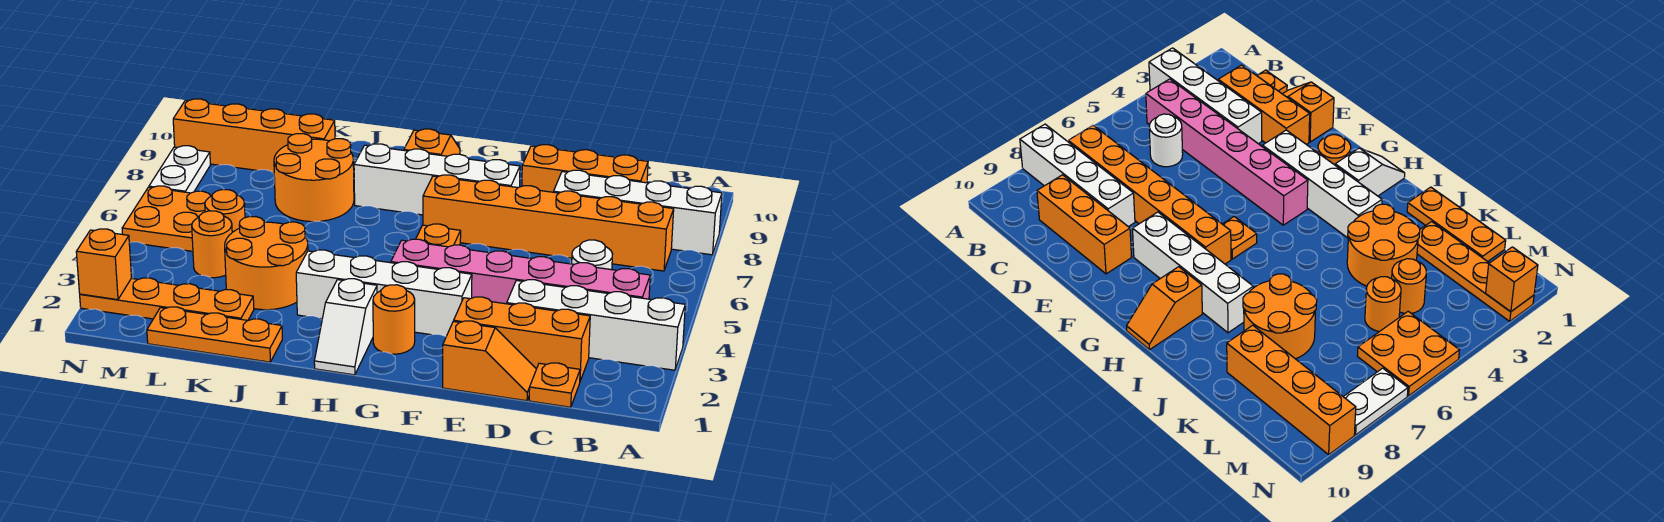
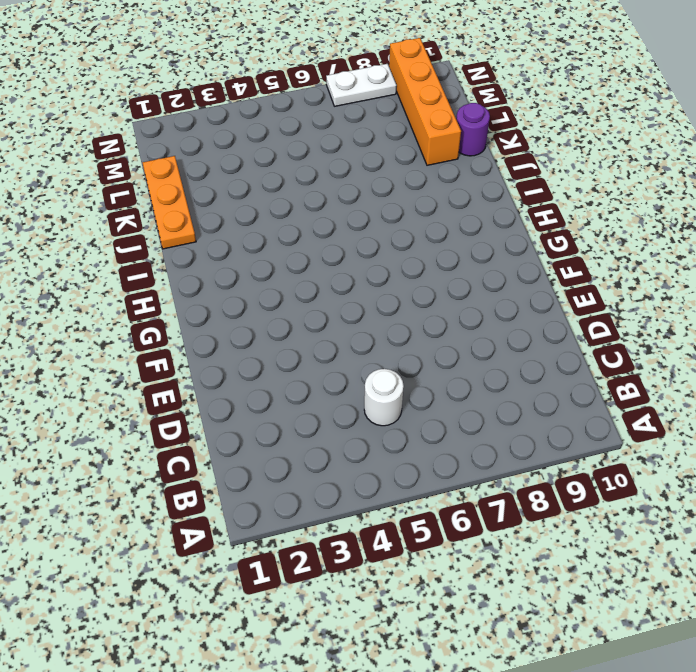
purple round brick K10 level 1 -> none
none -> white brick A3:D3 level 1
none -> white brick A8:D8 level 1
none -> pink brick B4:G4 level 1

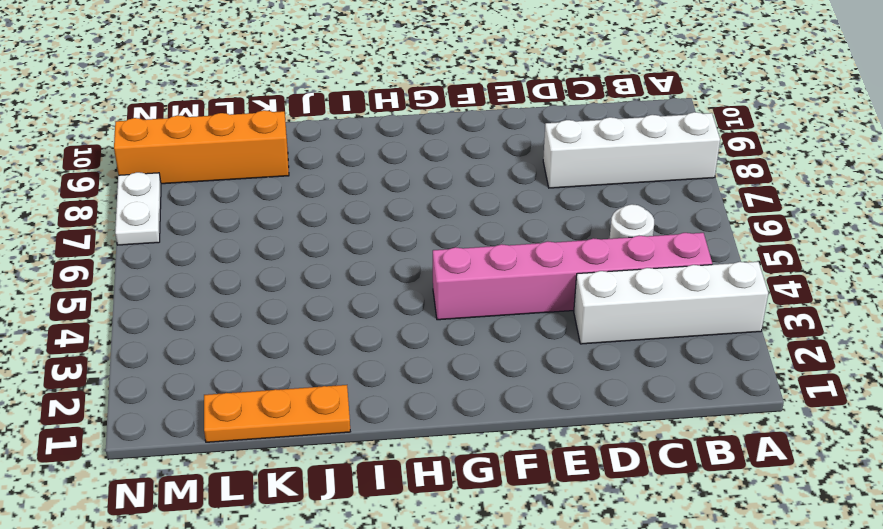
none -> orange brick B7:G7 level 1
none -> orange plate C1 level 1
none -> orange brick C2:E2 level 1

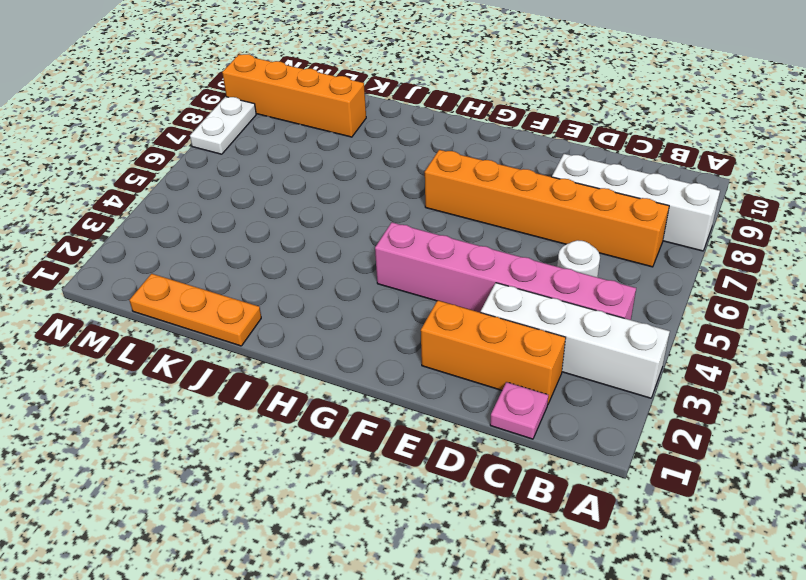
pink plate C1 level 1 -> orange plate C1 level 1
none -> orange brick C9:E9 level 1
none -> orange slope D1:E1 level 1 top E
none -> white brick F3:I3 level 1

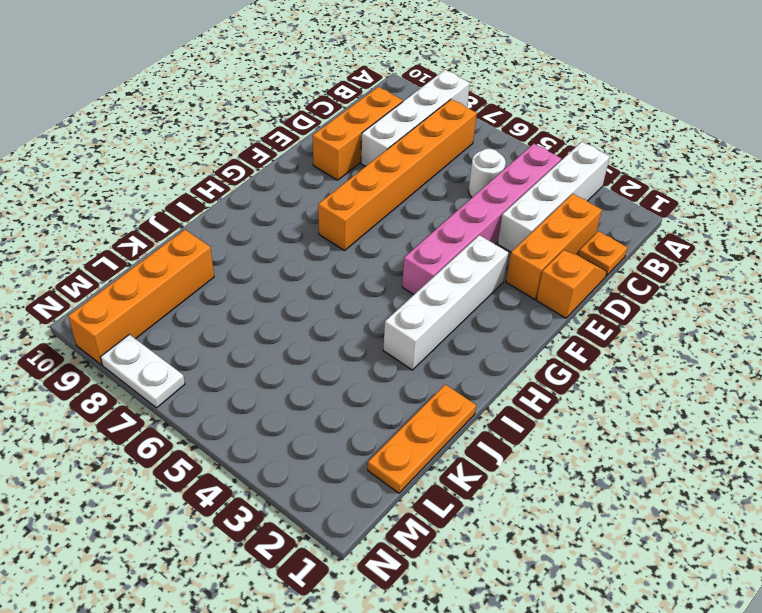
none -> white brick F8:I8 level 1
none -> orange round brick G2 level 1
none -> orange plate G6 level 1

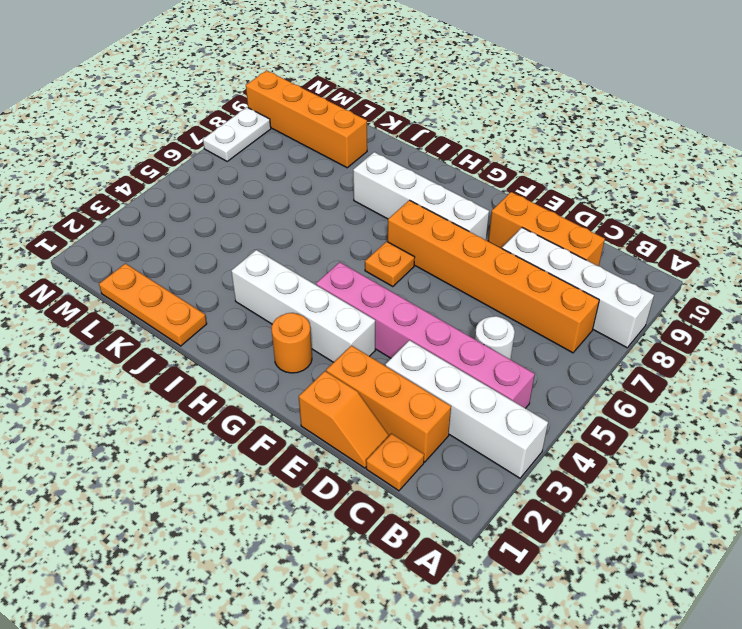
none -> white slope H1:H2 level 1 top 2
none -> orange slope H9:H10 level 1 top 9
none -> orange round brick J3:K4 level 1

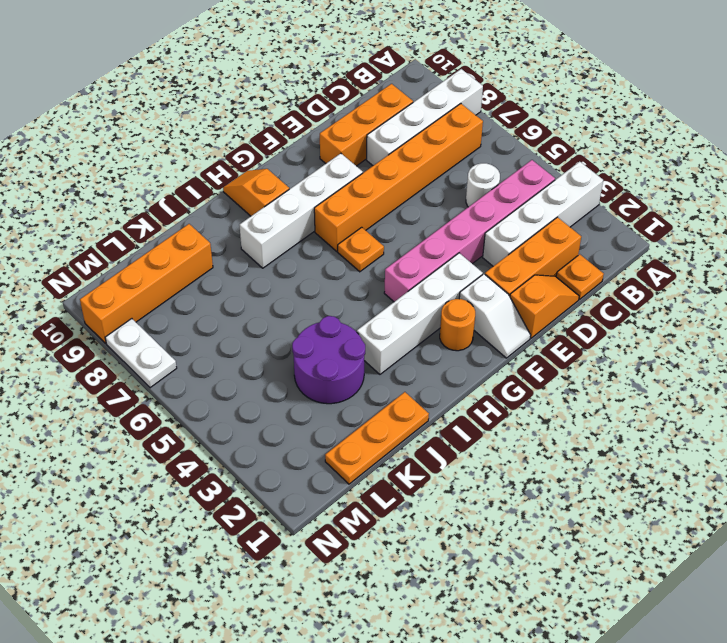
white slope F1:F2 level 1 top 2 -> white slope H1:H2 level 1 top 2
purple round brick J3:K4 level 1 -> orange round brick J3:K4 level 1
none -> orange round brick J7:K8 level 1
none -> orange plate K2:N2 level 1
none -> orange round brick L4 level 1

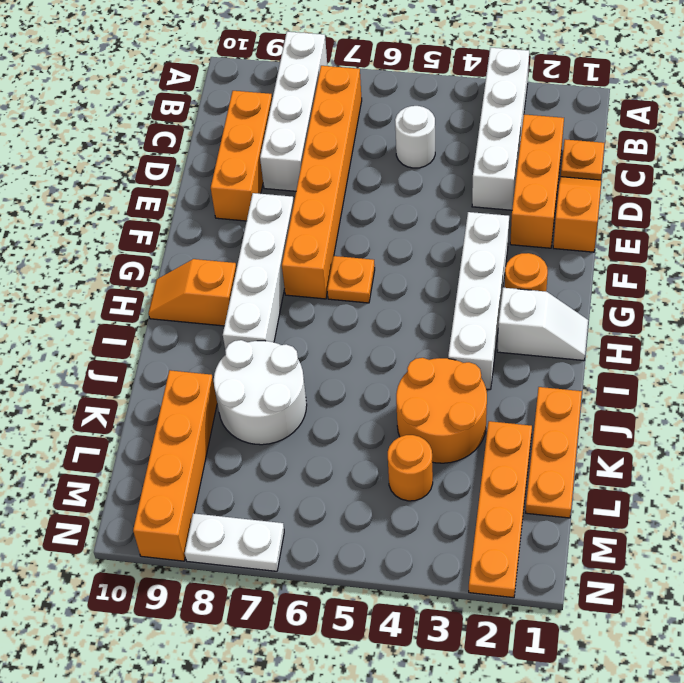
white round brick J7:K8 level 1 -> orange round brick J7:K8 level 1
none -> pink brick B4:G4 level 1
none -> orange round brick L5 level 1
none -> orange plate M5:N6 level 1

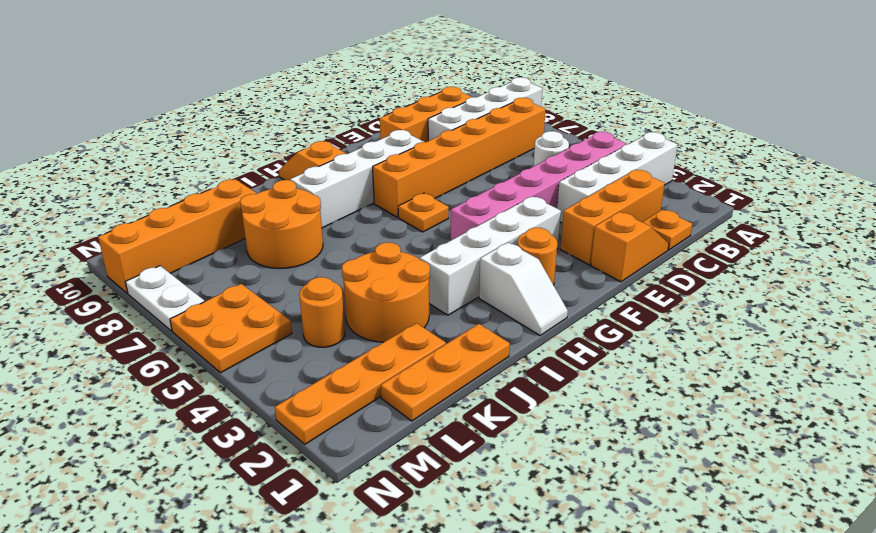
none -> orange round brick L5 level 1
none -> orange brick N2 level 2

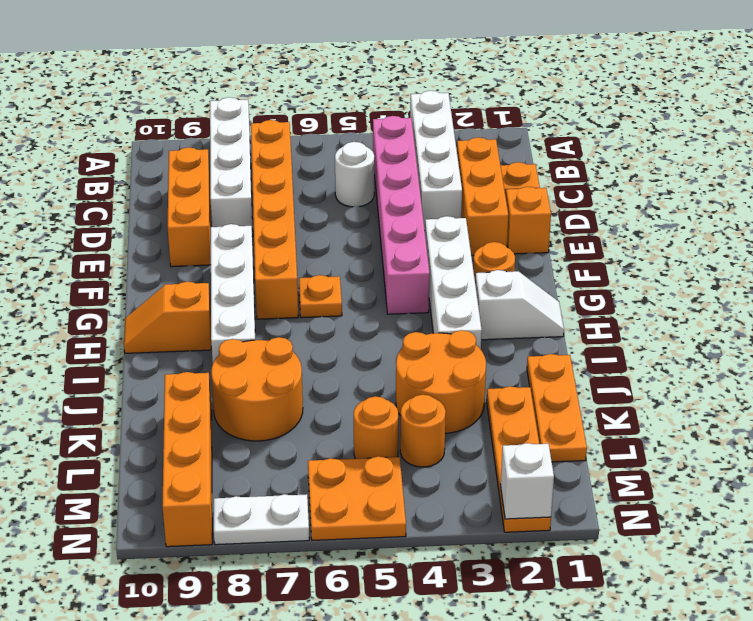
white brick N2 level 2 -> orange brick N2 level 2

